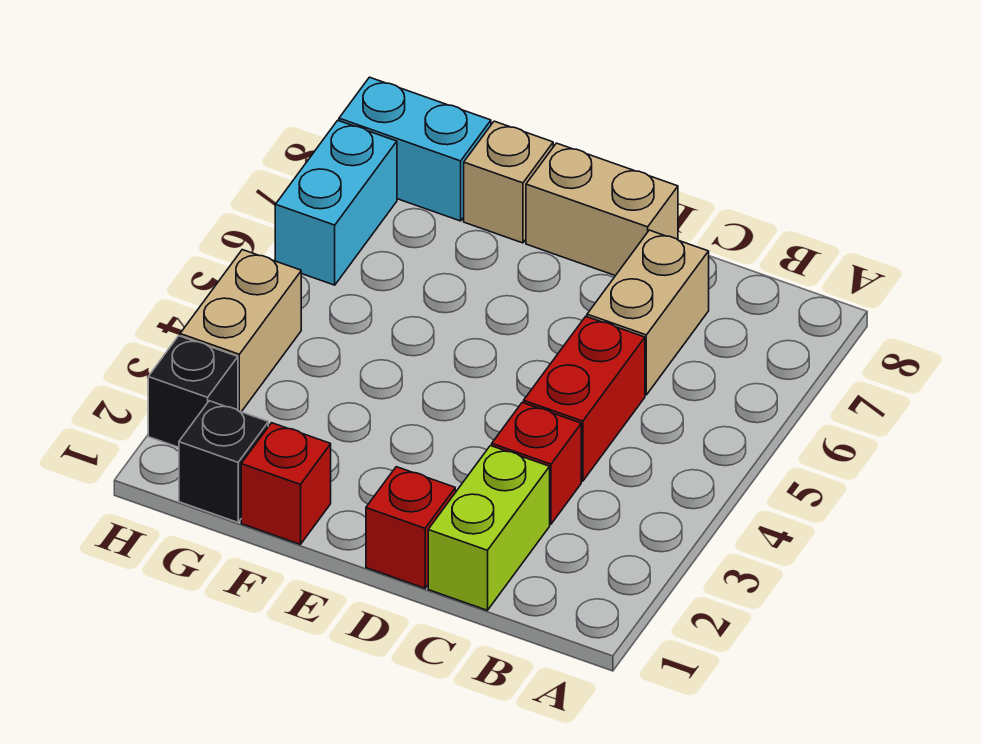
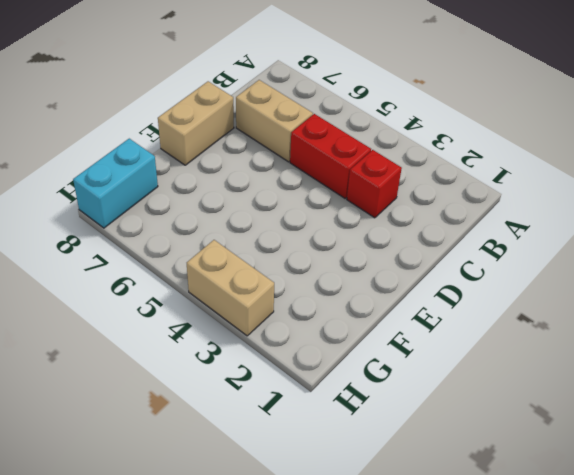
none -> lime brick C1:C2 level 1
none -> red brick D1 level 1
none -> red brick F1 level 1

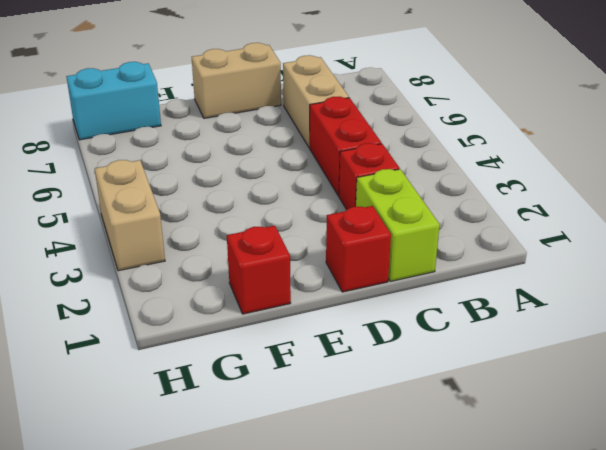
none -> tan brick F8 level 1
none -> black brick G1 level 1
none -> black brick H2 level 1

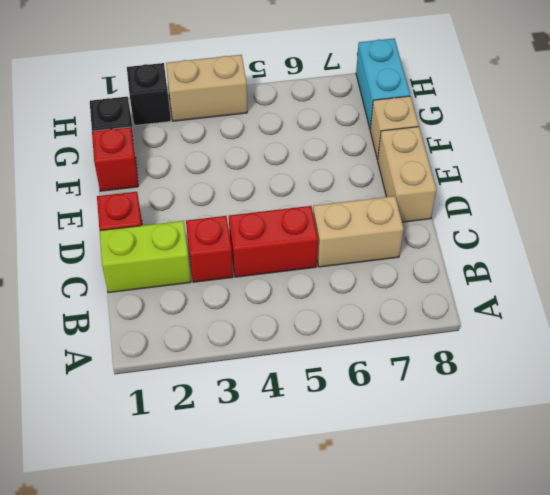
none -> cyan brick H6:H7 level 1

